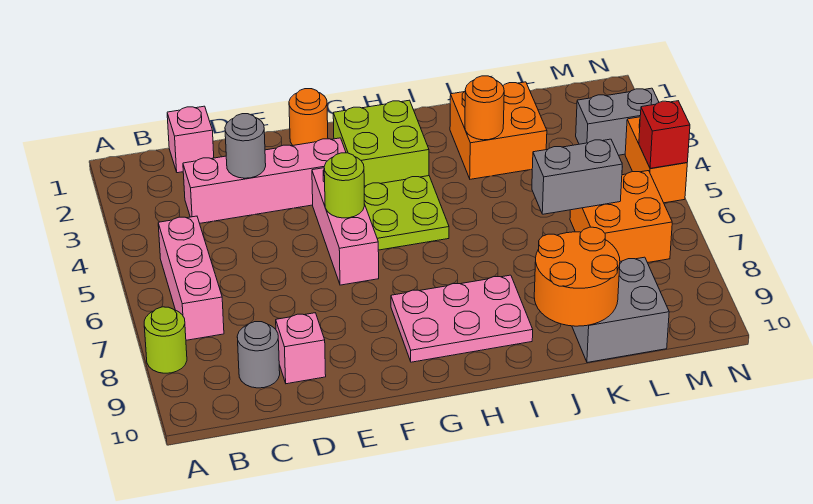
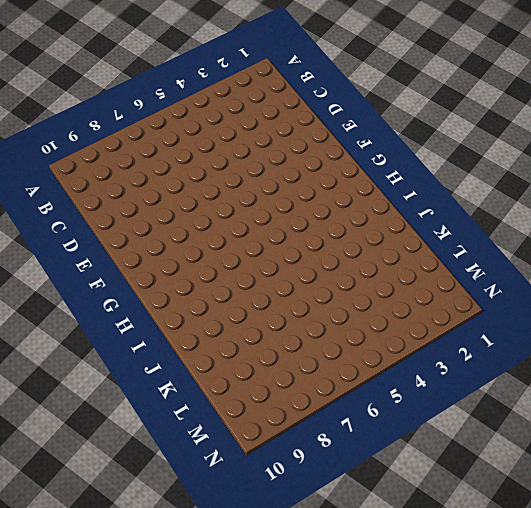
none -> lime round brick A8 level 1
none -> pink brick B5:B7 level 1
none -> pink brick C1 level 1

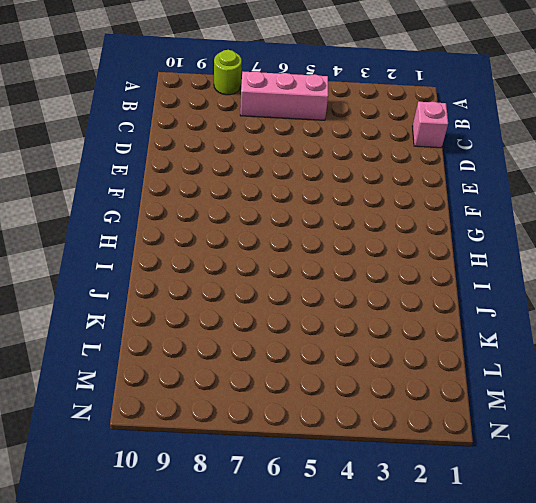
none -> pink brick C3:F3 level 1
none -> grey round brick C9 level 1
none -> pink brick D9 level 1

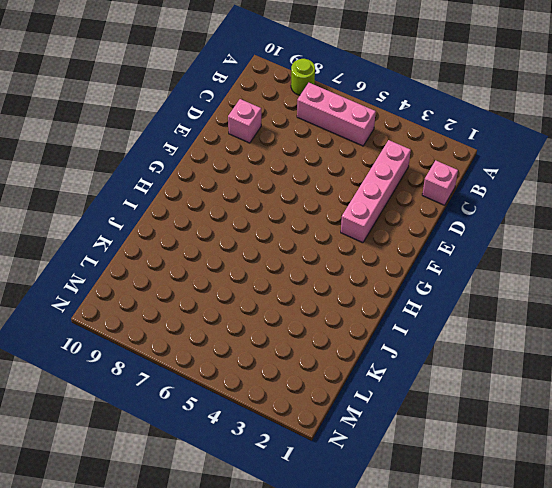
none -> grey round brick C9 level 1
none -> orange round brick F1 level 1
none -> pink brick F4:F6 level 1

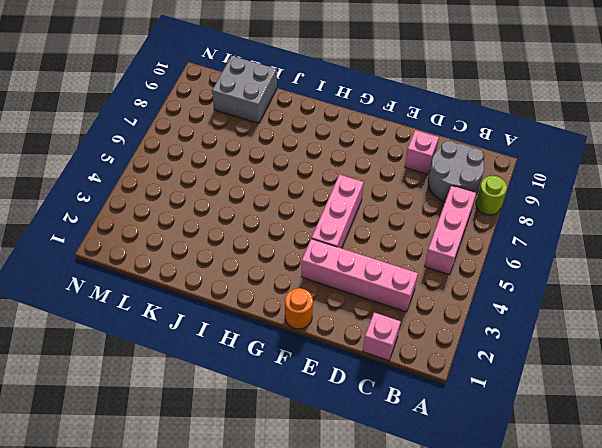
grey round brick B8:C9 level 1 -> grey round brick C9 level 1
none -> lime brick G2:H3 level 1
none -> lime plate G4:H5 level 1
none -> pink plate G8:I9 level 1

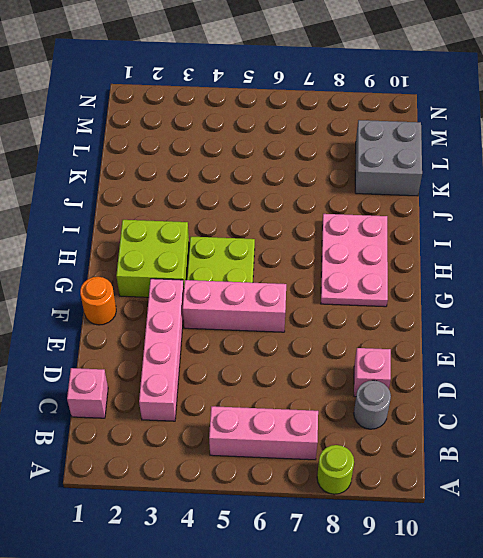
none -> orange brick J2:K3 level 1
none -> orange brick L6:M7 level 1
none -> grey brick M3:N3 level 1

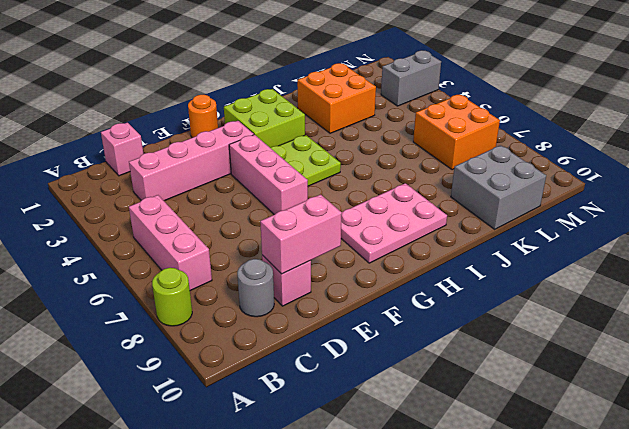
pink brick D9:E9 level 2 -> none
none -> orange brick N4:N5 level 1
none -> grey round brick D3 level 2
none -> lime round brick F5 level 2

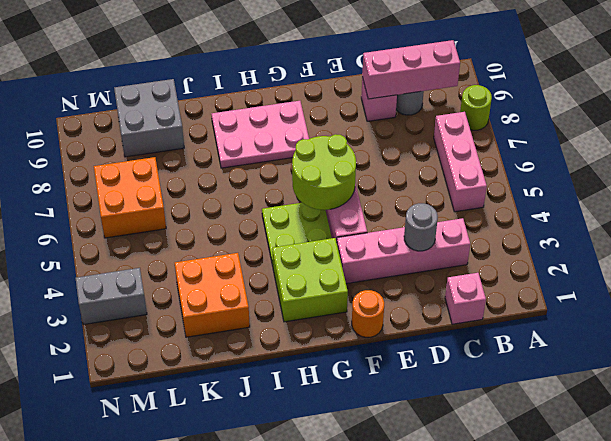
pink brick B9:D9 level 2 -> none
lime round brick F5:G6 level 2 -> lime round brick F5 level 2
none -> orange brick N4:N5 level 1
none -> orange round brick J3 level 2
none -> orange round brick J9:K10 level 2

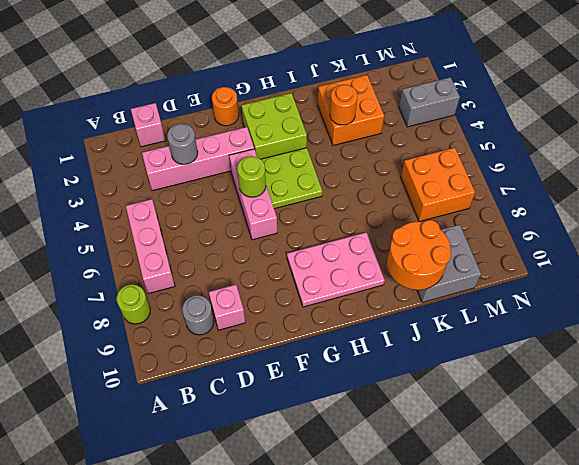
none -> orange brick N4:N5 level 1
none -> grey brick K6:L6 level 2
none -> red brick N5 level 2

